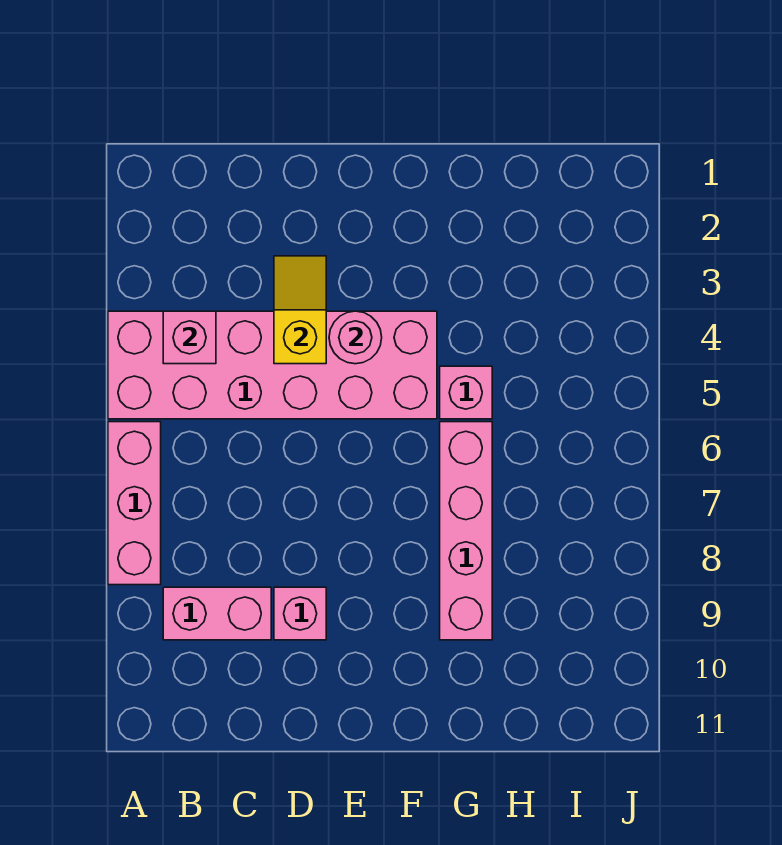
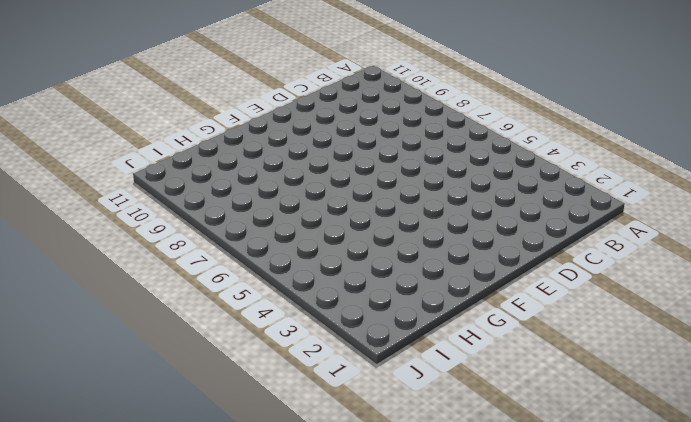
none -> pink brick A4:F5 level 1
none -> pink brick A6:A8 level 1

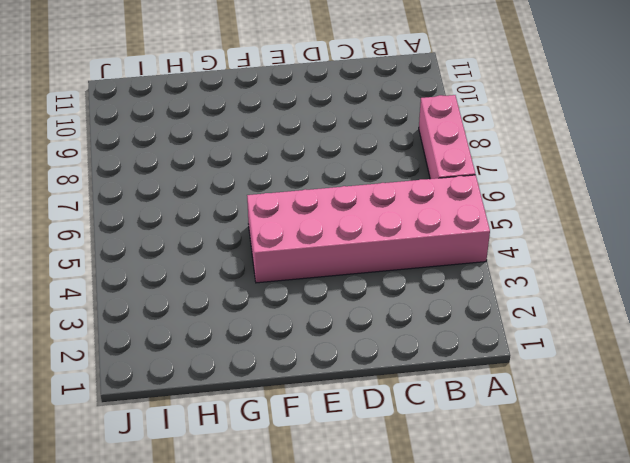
none -> pink brick B9:C9 level 1
none -> pink brick D9 level 1

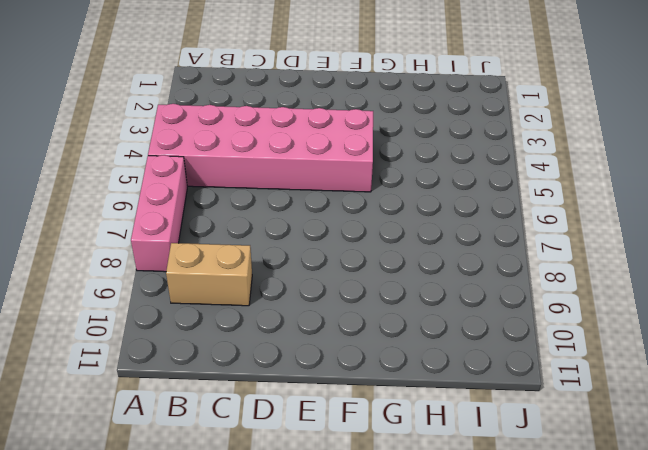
tan brick B9:C9 level 1 -> pink brick B9:C9 level 1
none -> pink brick D9 level 1
none -> pink brick G5 level 1

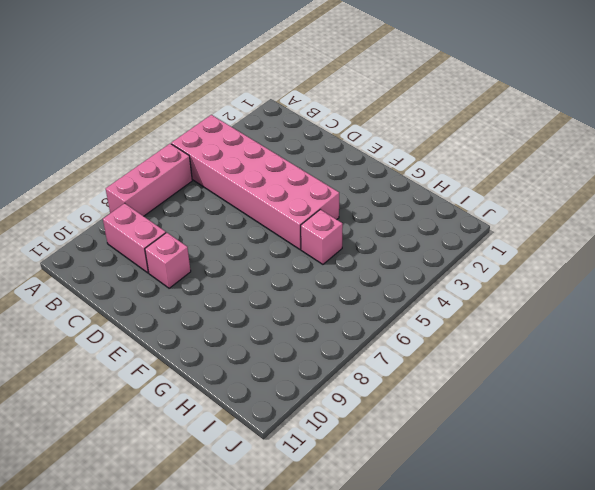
none -> pink brick G6:G9 level 1
none -> pink brick B4 level 2

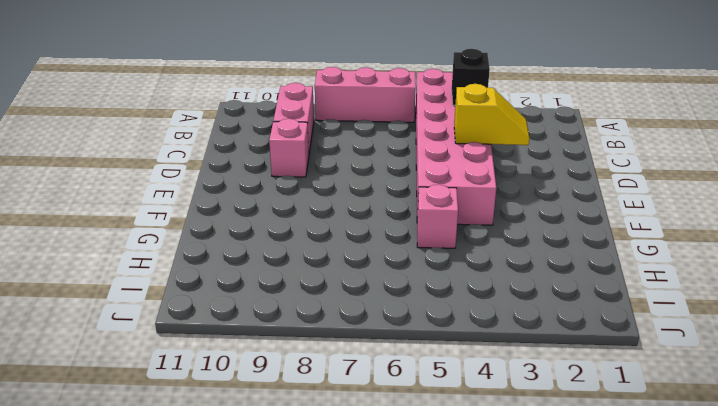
black brick B4 level 2 -> pink brick B4 level 2
none -> pink brick G6:G9 level 1
none -> pink round brick E4 level 2

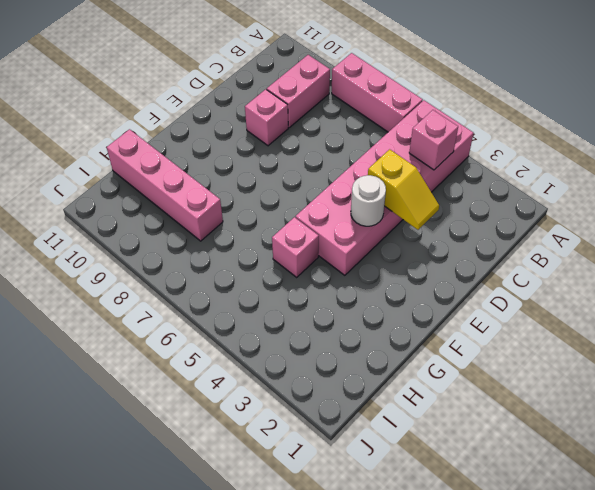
white round brick E4 level 2 -> pink round brick E4 level 2
pink brick H8:H11 level 1 -> pink brick G6:G9 level 1

